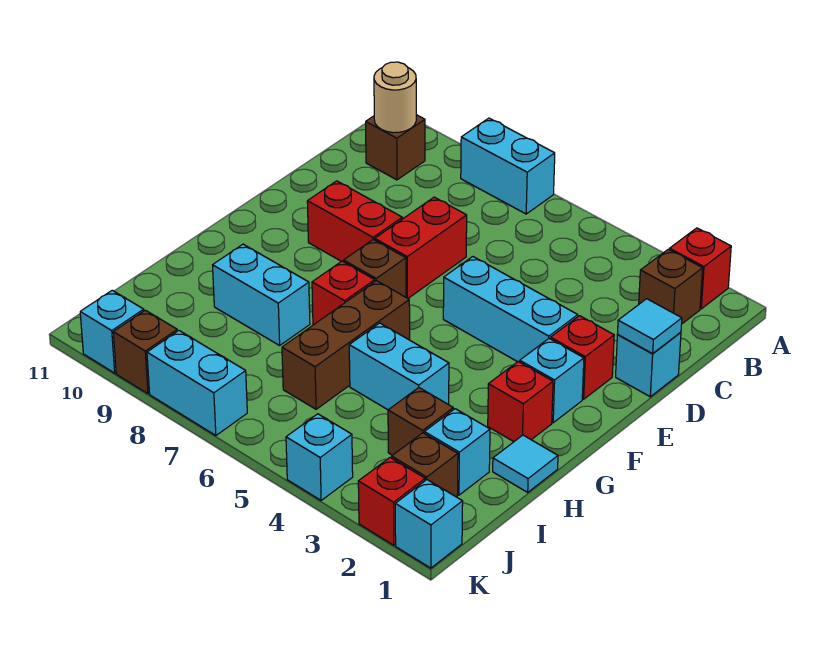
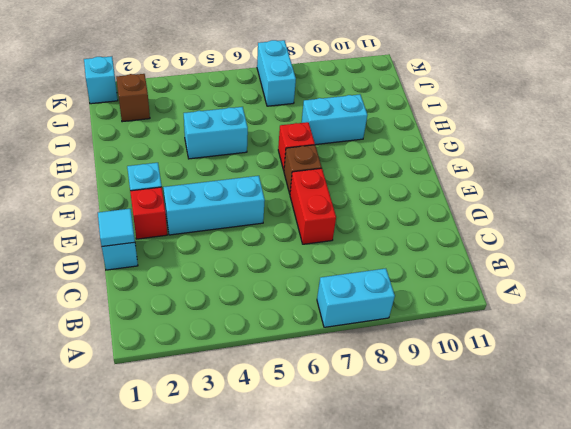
cyan brick J7:K7 level 1 -> cyan brick K7:K8 level 1
none -> red brick A2 level 1
none -> brown brick B2 level 1
none -> brown brick B10 level 1

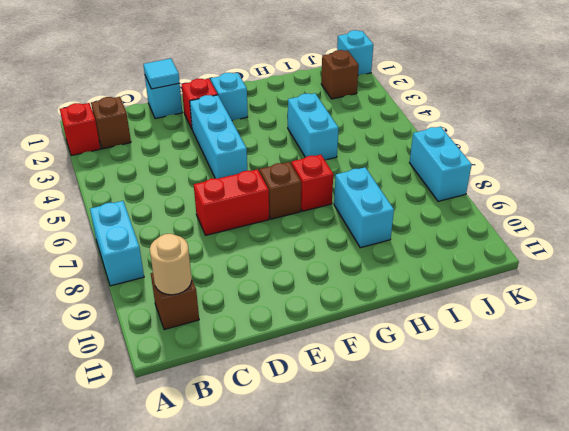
none -> red brick E8:E9 level 1
none -> red brick G2 level 1
none -> brown brick G6:I6 level 1

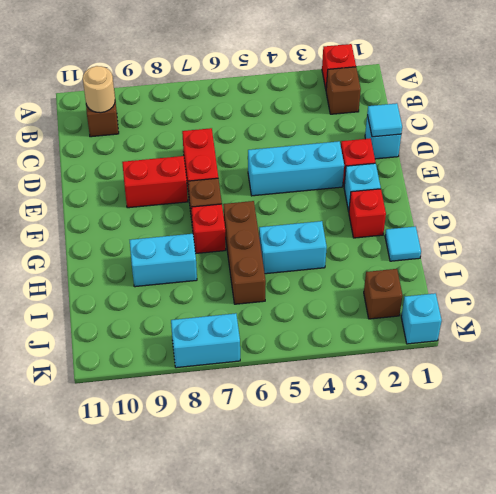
none -> cyan brick A7:A8 level 1
none -> cyan brick I2 level 1
none -> brown brick I3 level 1

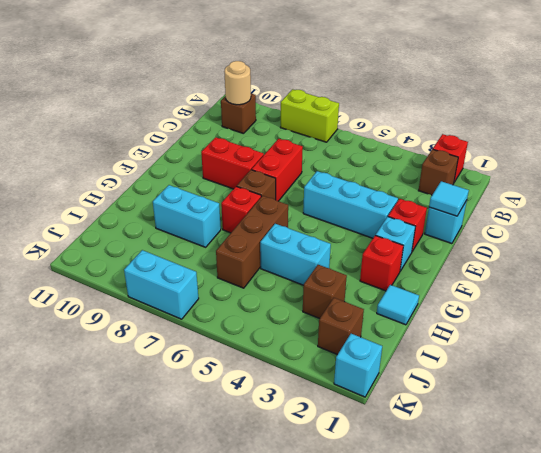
lime brick A7:A8 level 1 -> cyan brick A7:A8 level 1
none -> cyan brick I2 level 1
none -> red brick K2 level 1
none -> cyan brick K4 level 1

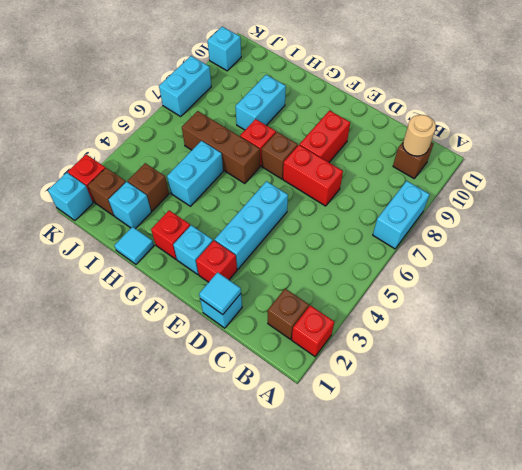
none -> cyan brick K4 level 1
none -> brown brick K9 level 1

